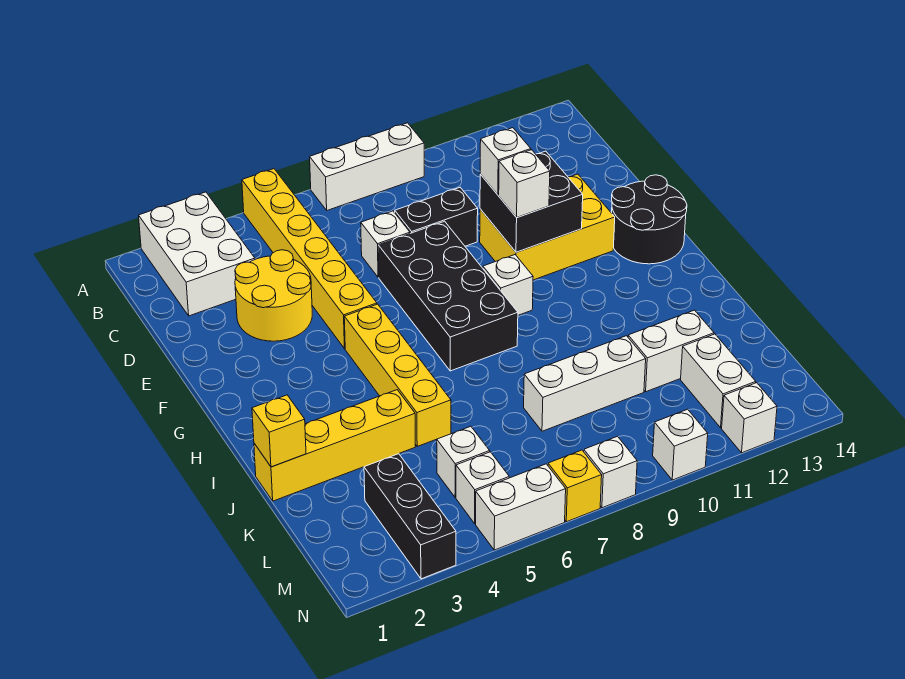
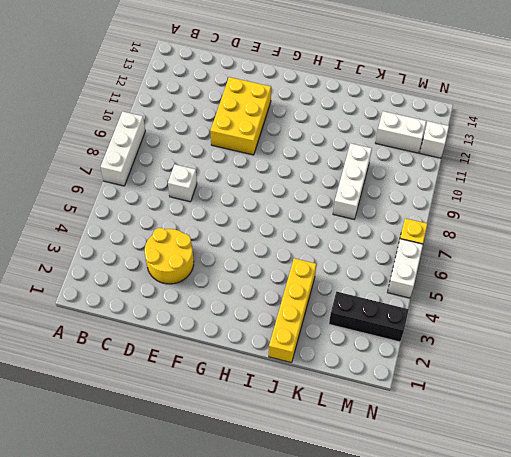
none -> white brick A2:C3 level 1
none -> yellow brick A5:F5 level 1
none -> black brick D8:D9 level 1

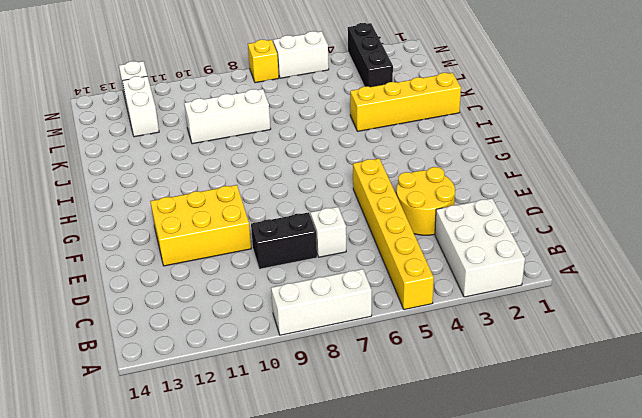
none -> black brick E7:H8 level 1
none -> black round brick F13:G14 level 1
none -> yellow brick G5:J5 level 1

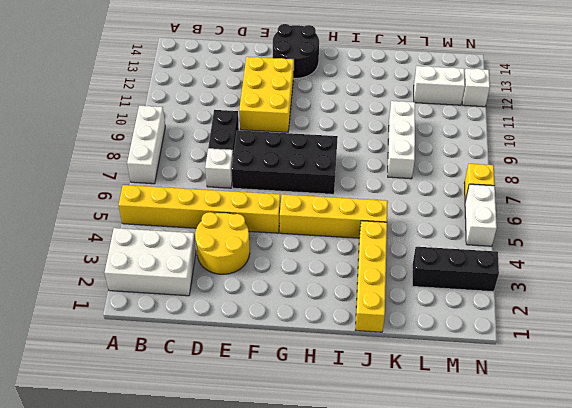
none -> white brick G9 level 1
none -> white brick K11:K12 level 1
none -> white brick L5 level 1

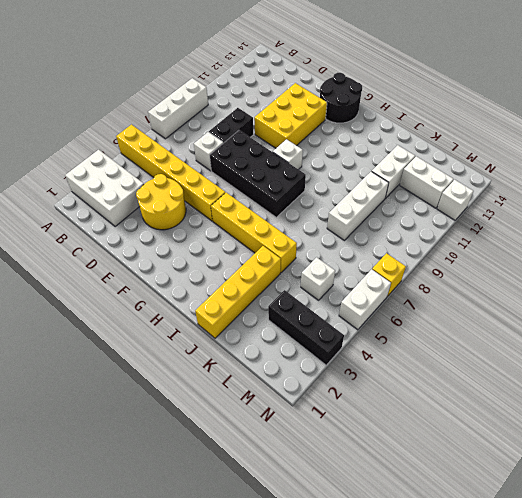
none -> white brick M5 level 1
none -> white brick N8 level 1
none -> white brick N10 level 1

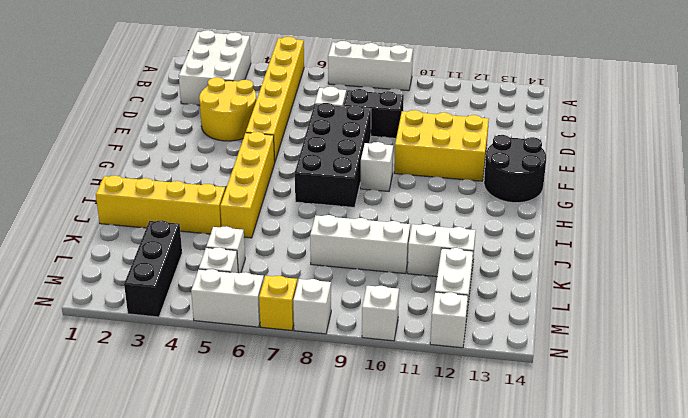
none -> black brick E10:F11 level 2
none -> yellow brick J1 level 2
none -> white brick E10 level 3

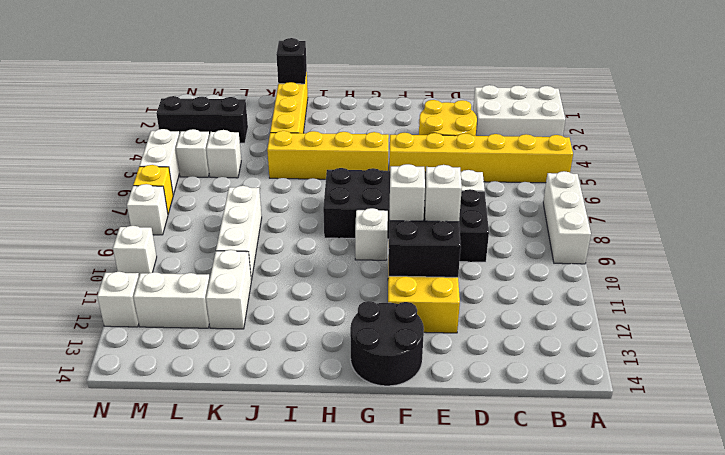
black brick J1 level 2 -> yellow brick J1 level 2

